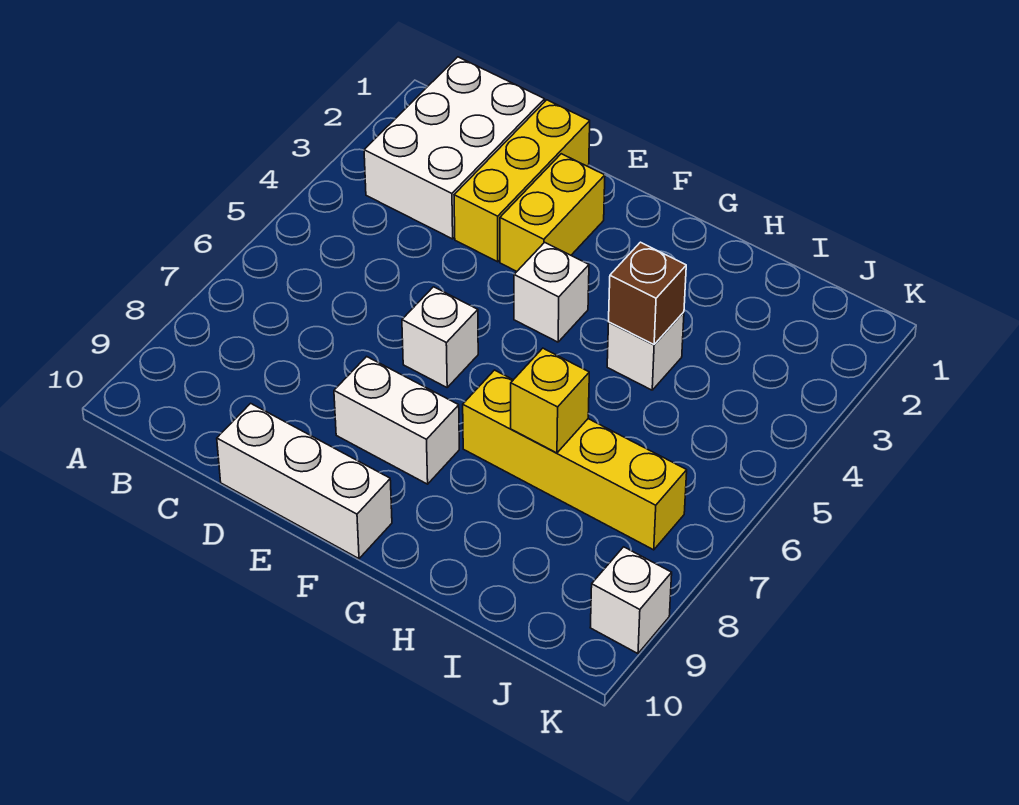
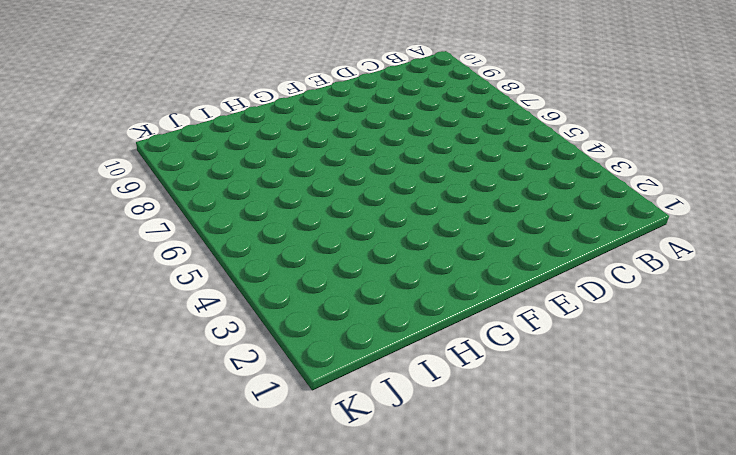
none -> white brick B1:C3 level 1
none -> yellow brick D1:D3 level 1
none -> white brick D10:F10 level 1

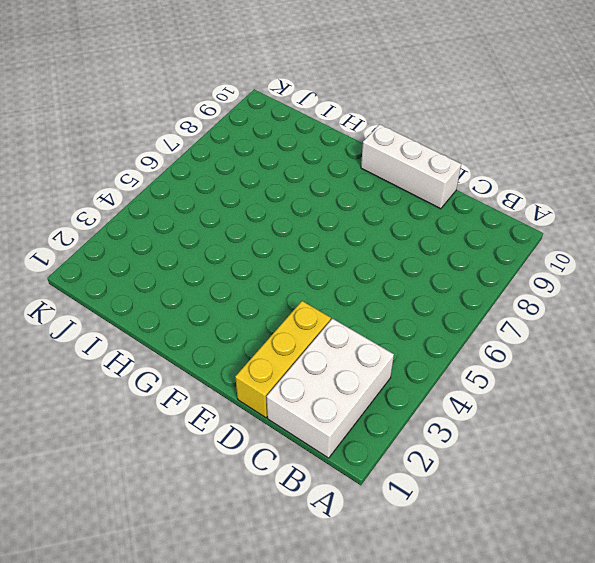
none -> yellow brick E2:E3 level 1
none -> white brick E6 level 1
none -> white brick E8:F8 level 1

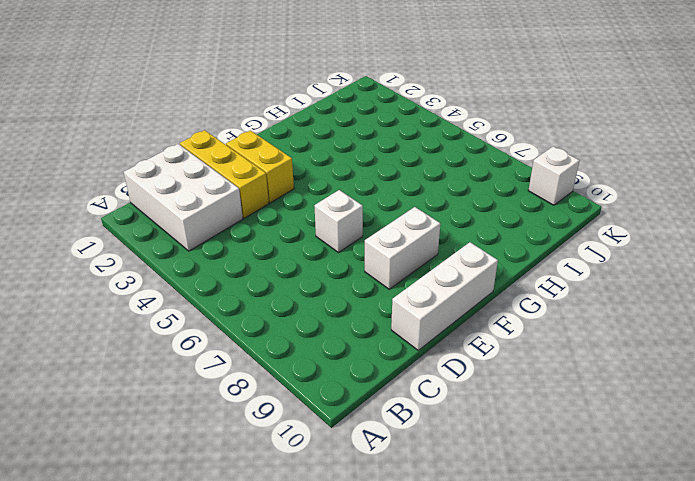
none -> white brick F4 level 1
none -> yellow brick G7:J7 level 1
none -> white brick H4 level 1

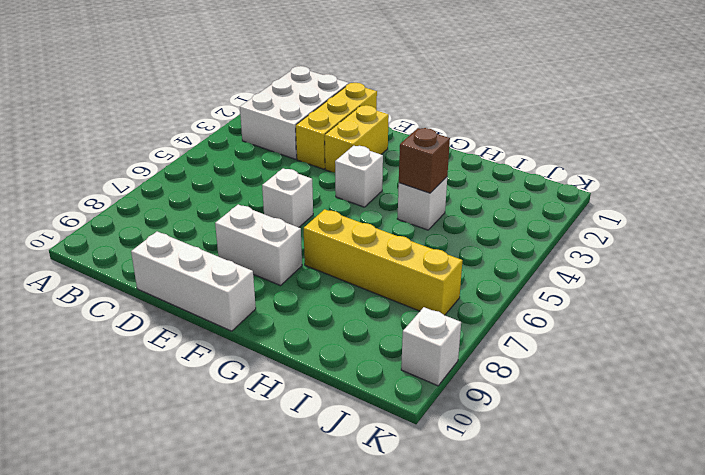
none -> yellow brick H7 level 2

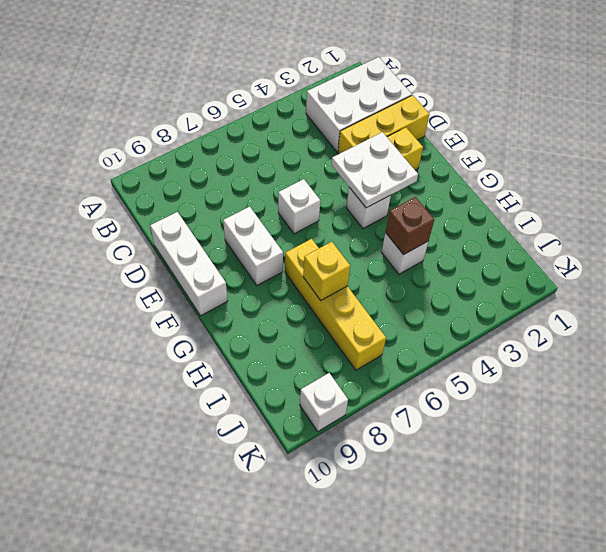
white plate E3:F4 level 2 -> none

